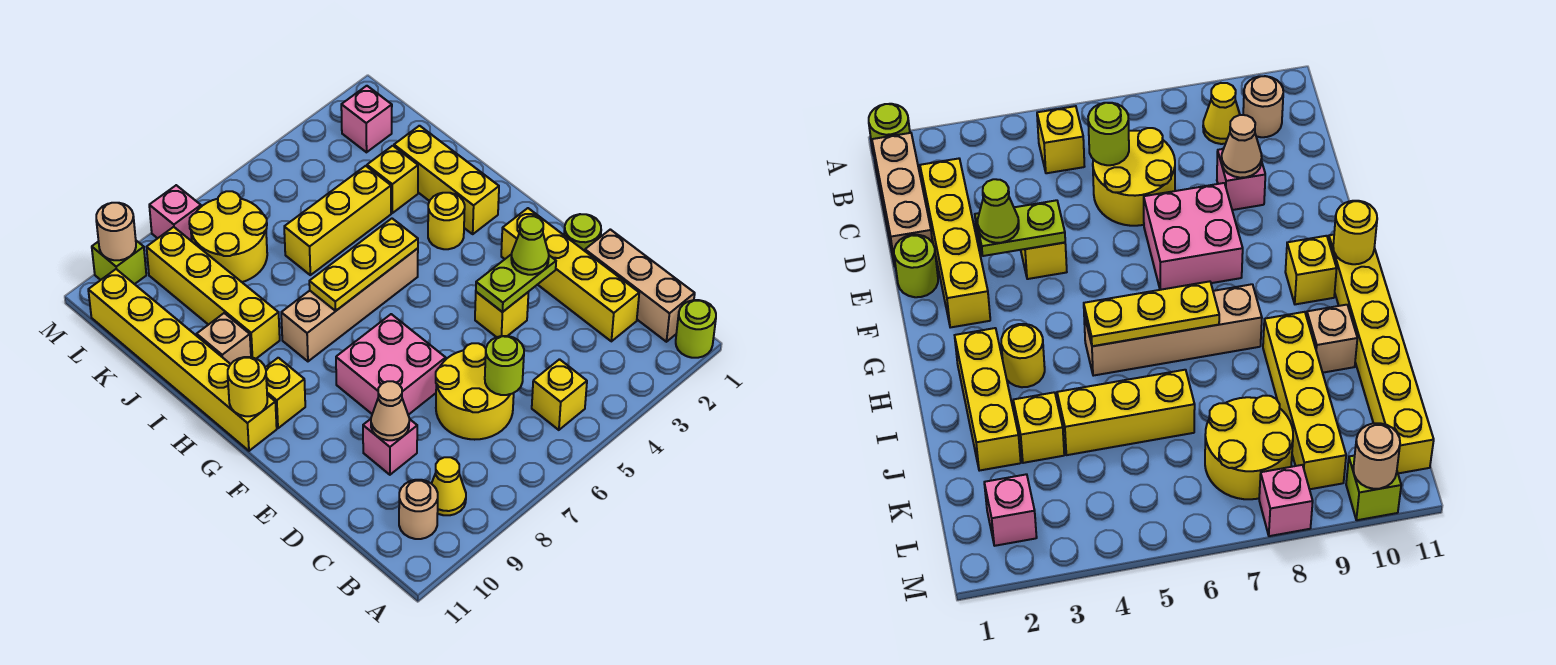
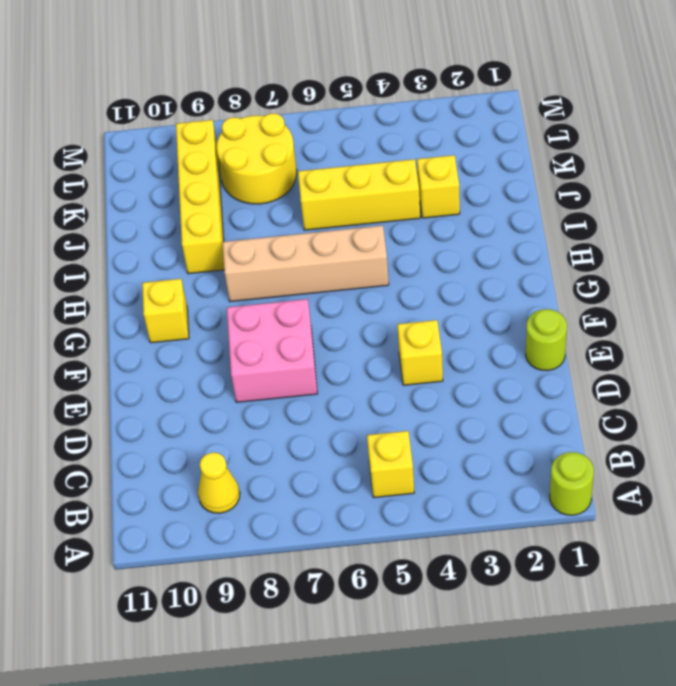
none -> tan brick B1:D1 level 1
none -> tan round brick B10 level 1
none -> yellow brick C2:F2 level 1
none -> yellow round brick C6:D7 level 1

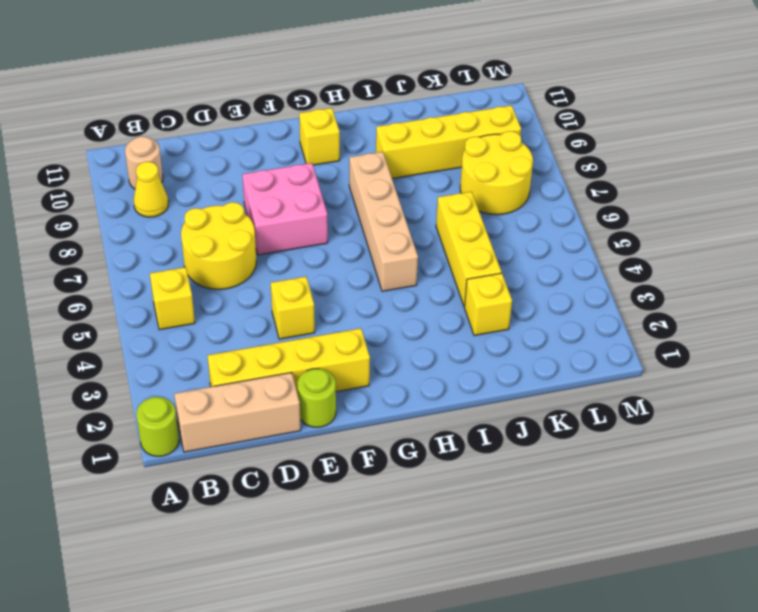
none -> pink brick D9 level 1
none -> yellow brick G11:L11 level 1
none -> yellow brick H2:J2 level 1
none -> yellow round brick H3 level 1

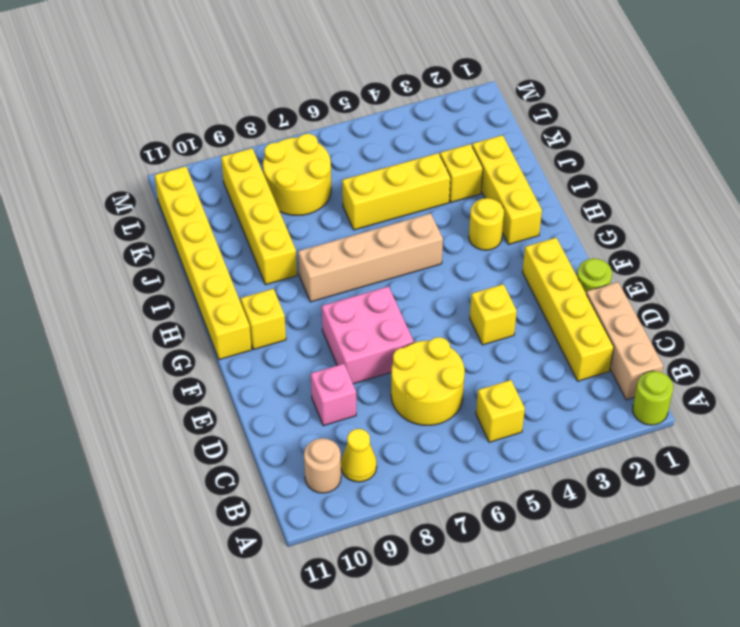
none -> tan brick I10 level 1
none -> pink brick L2 level 1
none -> pink brick M8 level 1
none -> lime brick M10 level 1

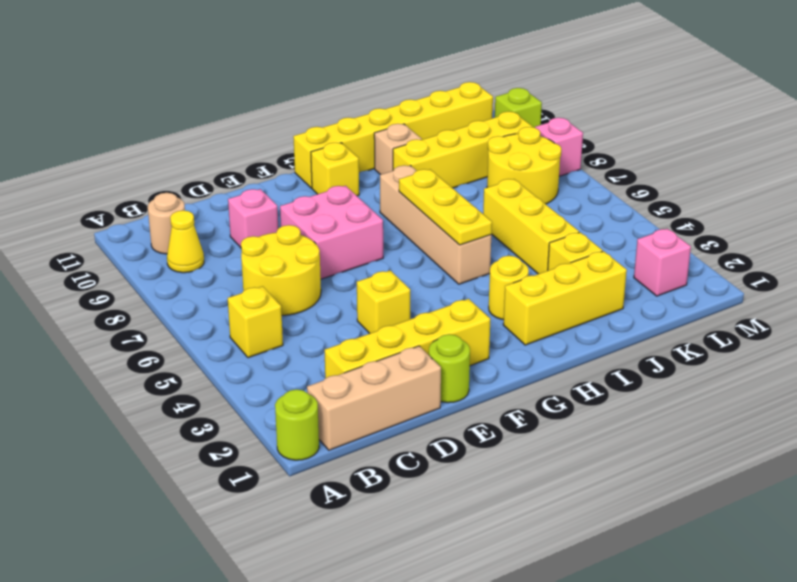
none -> lime round brick C6 level 2
none -> tan cone D9 level 2
none -> lime plate E3:E4 level 2
none -> yellow round brick G11 level 2

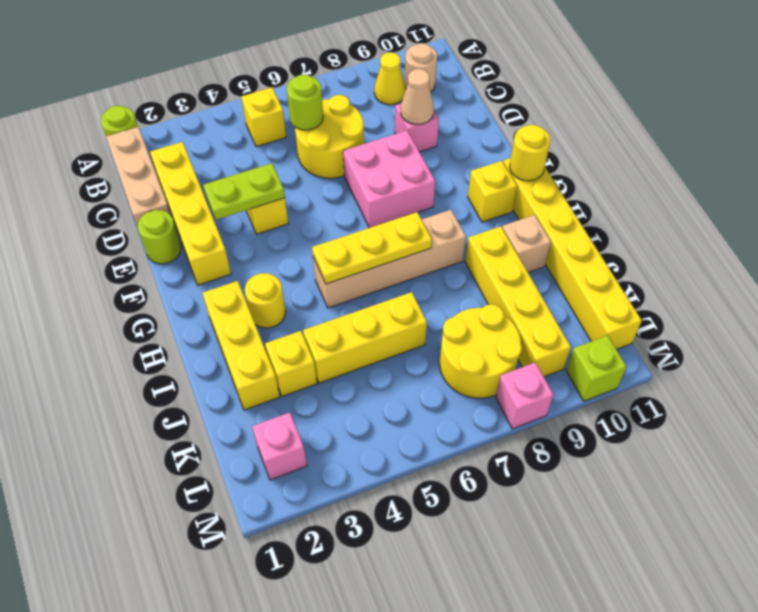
none -> tan round brick M10 level 2
none -> lime cone E3 level 3

